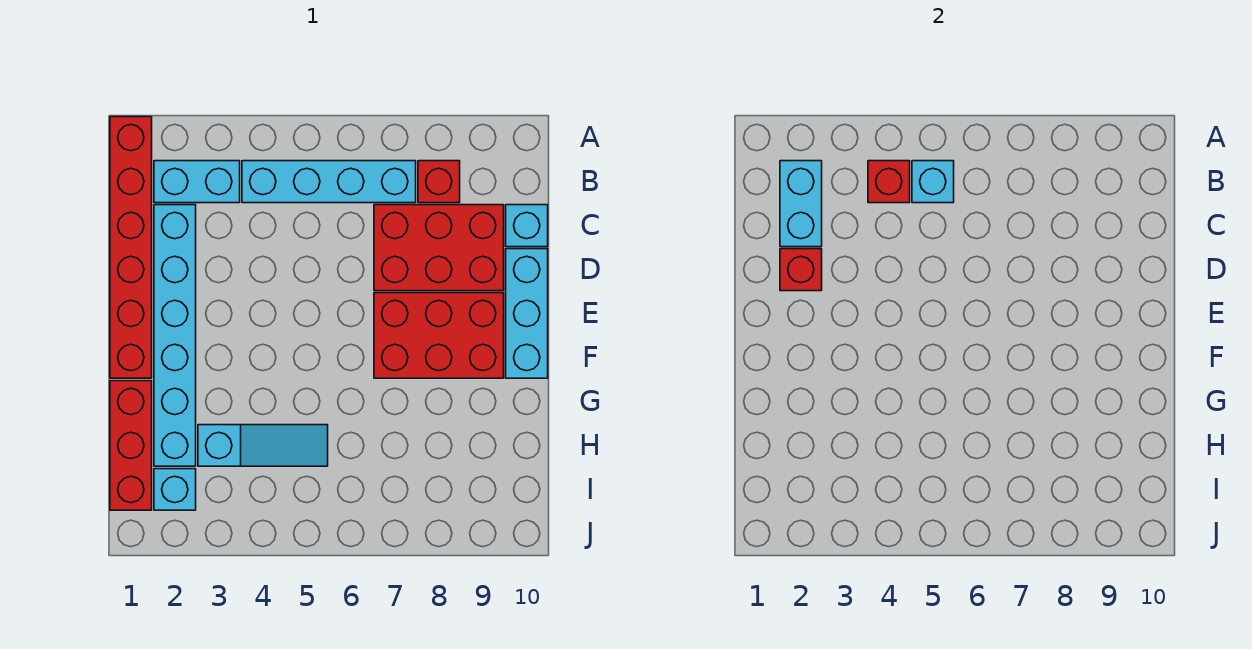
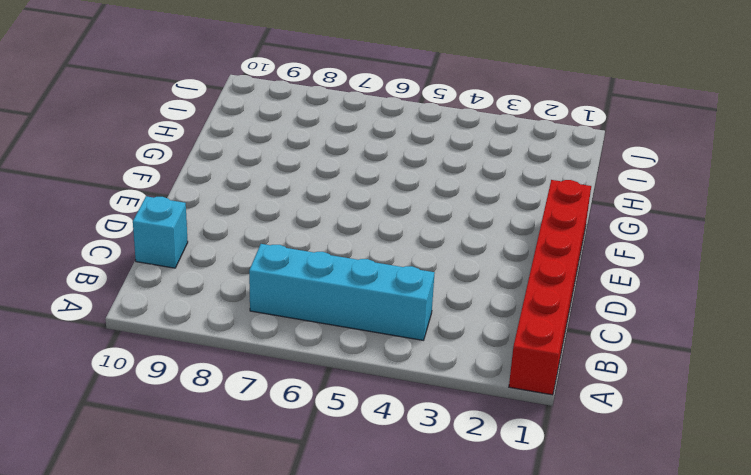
none -> cyan brick B2:B3 level 1
none -> red brick B8 level 1
none -> cyan brick C2:H2 level 1

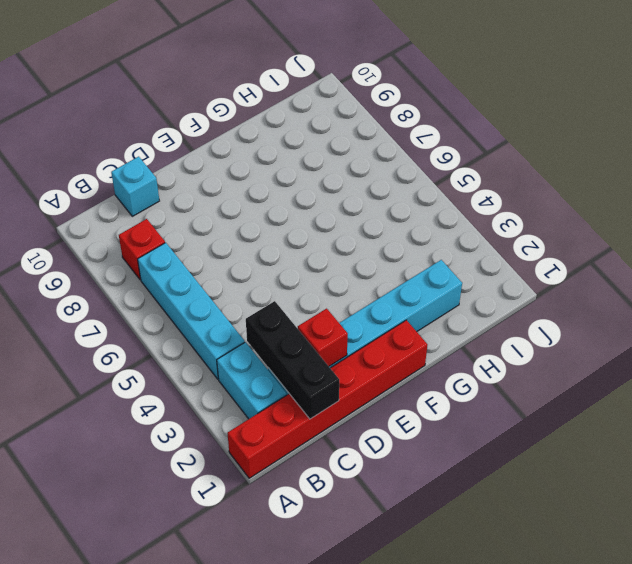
black brick C1:C3 level 2 -> cyan brick B2:C2 level 2
none -> red brick C7:D9 level 1
none -> cyan brick D10:F10 level 1
none -> red brick E7:F9 level 1

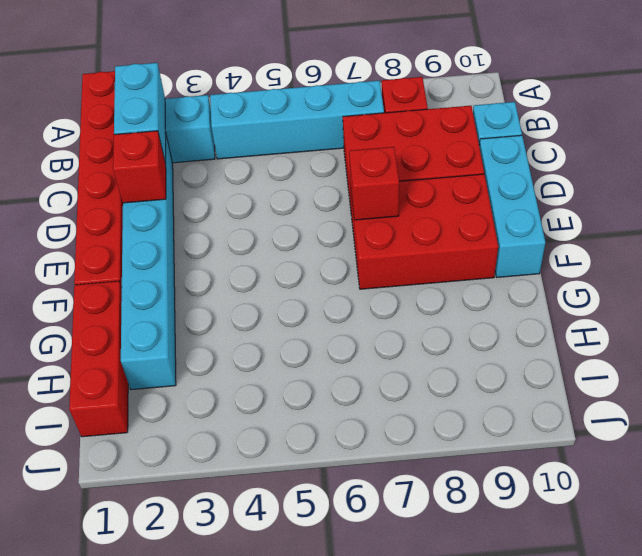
red brick E7 level 2 -> red brick B4 level 2
none -> cyan slope H3:H5 level 1 top 3
none -> cyan brick I2 level 1
none -> cyan brick B5 level 2

